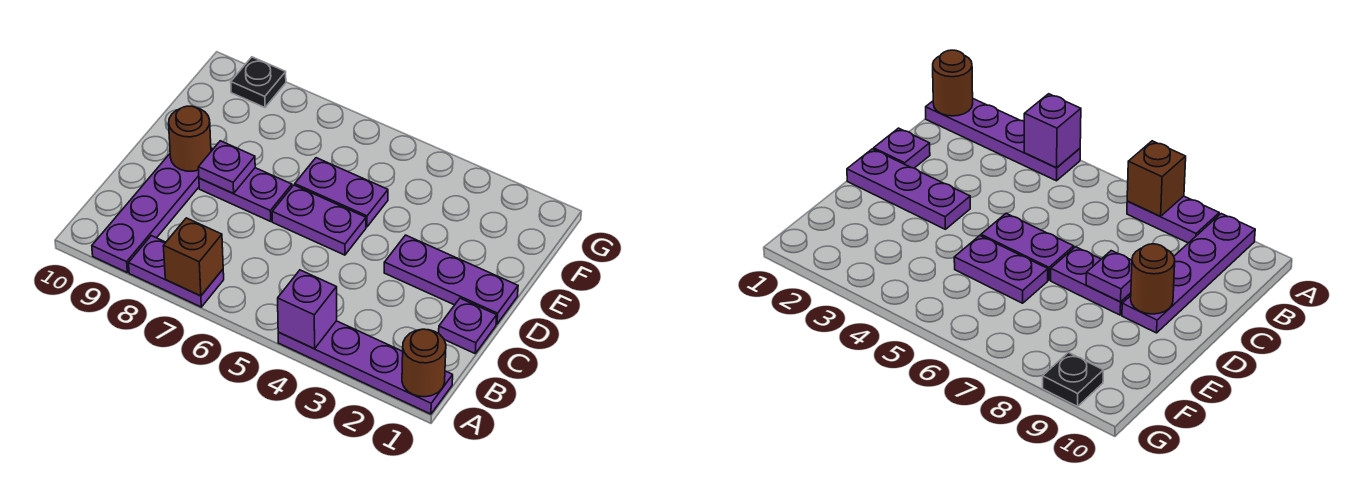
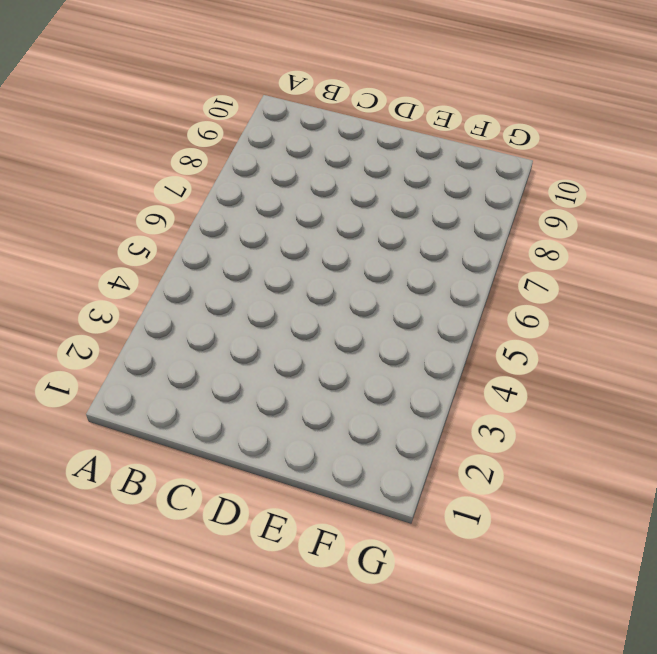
none -> purple plate A1:A4 level 1
none -> purple plate A7:A8 level 1
none -> purple plate A9:D9 level 1

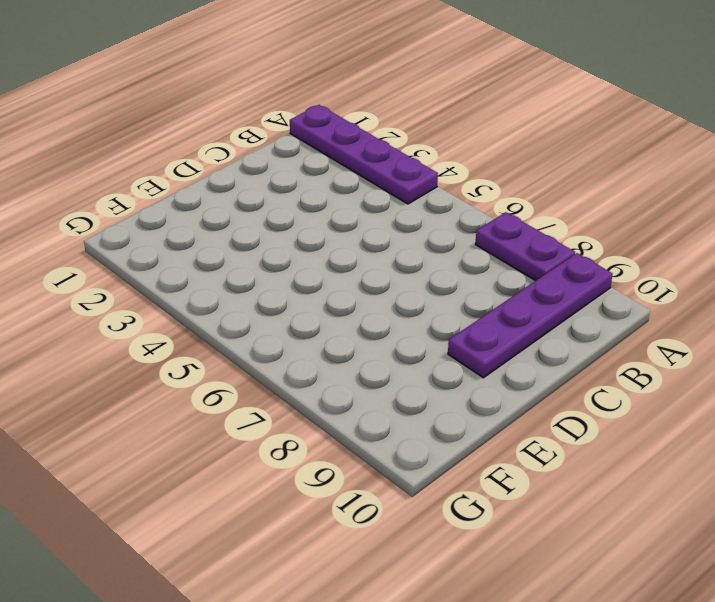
none -> purple plate C1 level 1
none -> purple plate D1:D3 level 1
none -> purple plate D5:D6 level 1

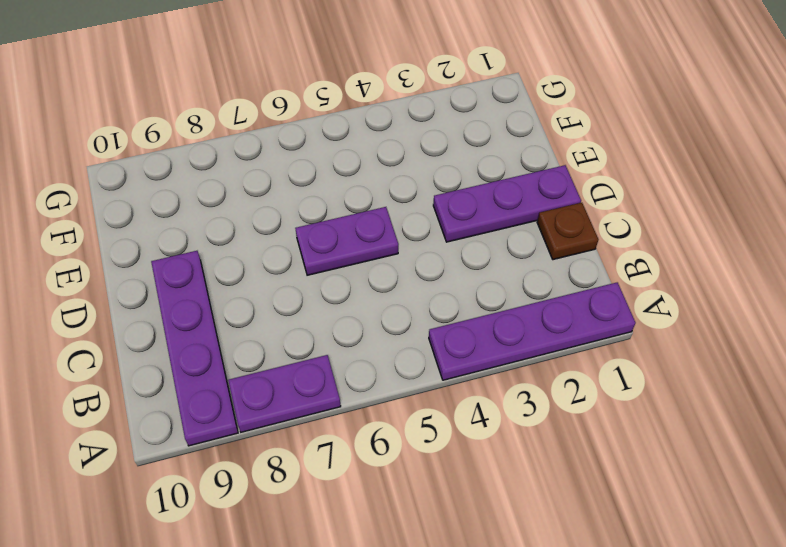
brown plate C1 level 1 -> purple plate C1 level 1
none -> purple plate D7:D8 level 1
none -> purple plate E5:E6 level 1
none -> black plate G9 level 1

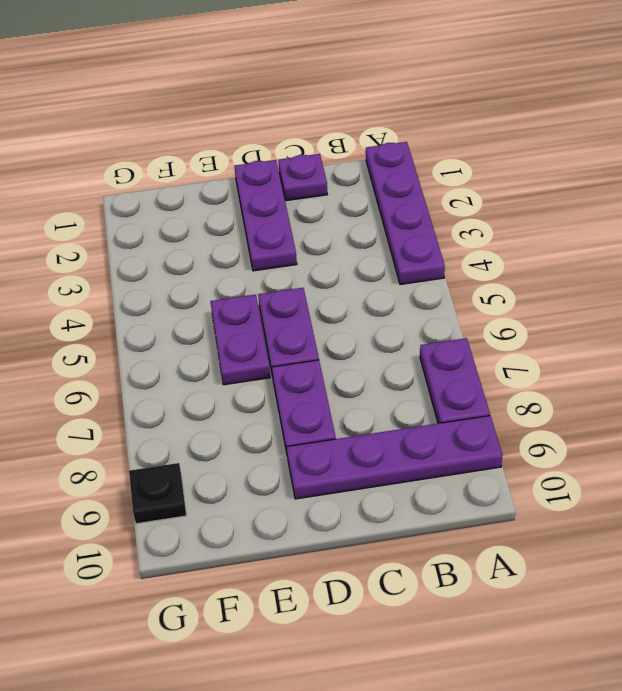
none -> brown round brick A1 level 2
none -> purple brick A4 level 2
none -> brown brick A7 level 2

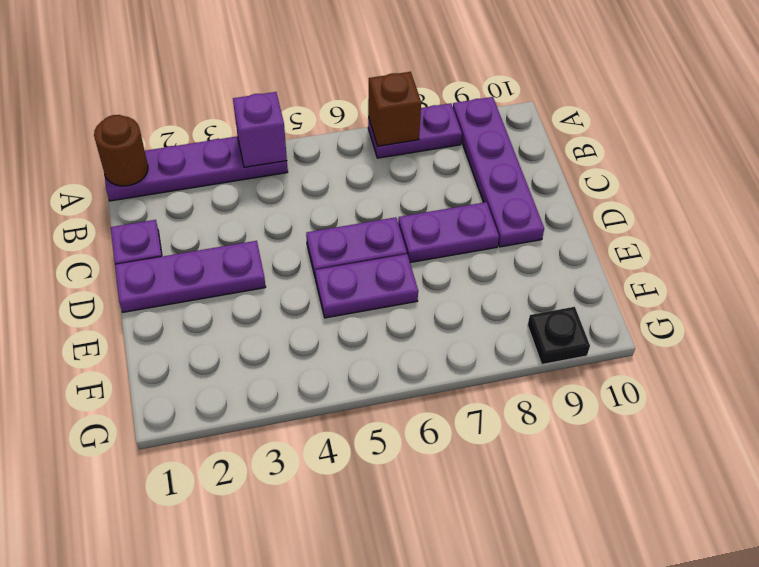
none -> purple plate D8 level 2
none -> brown round brick D9 level 2

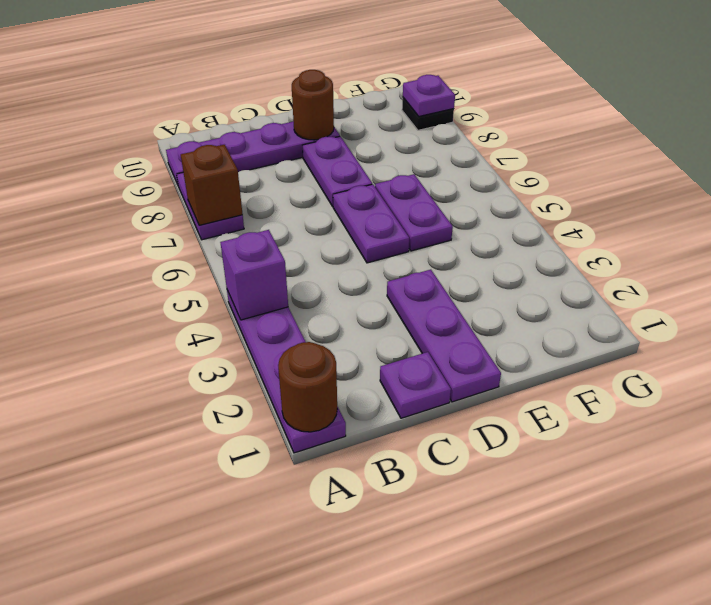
purple plate G9 level 2 -> purple plate D8 level 2

